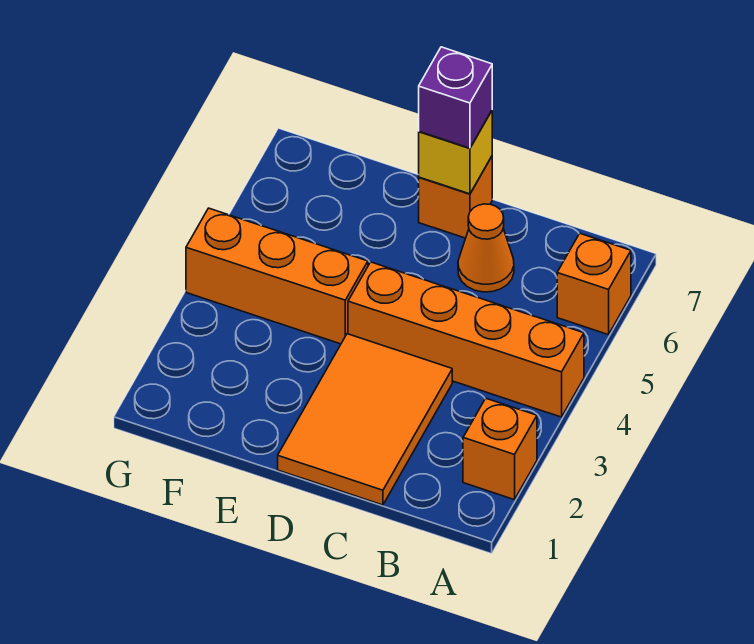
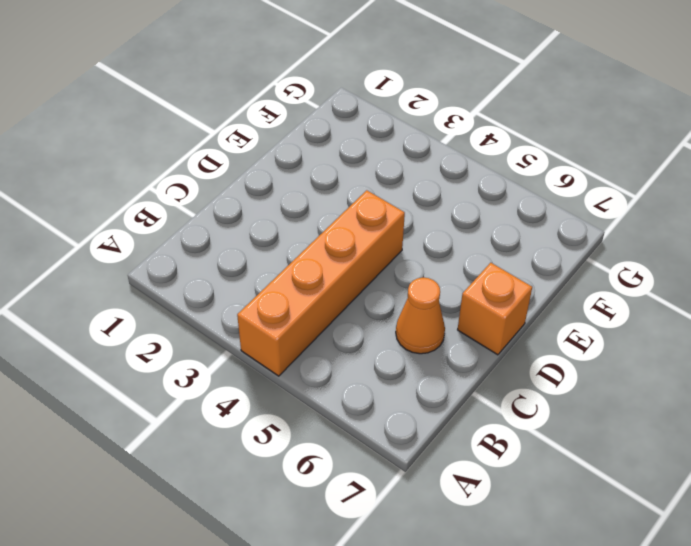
none -> orange brick A2 level 1
none -> orange brick A6 level 1

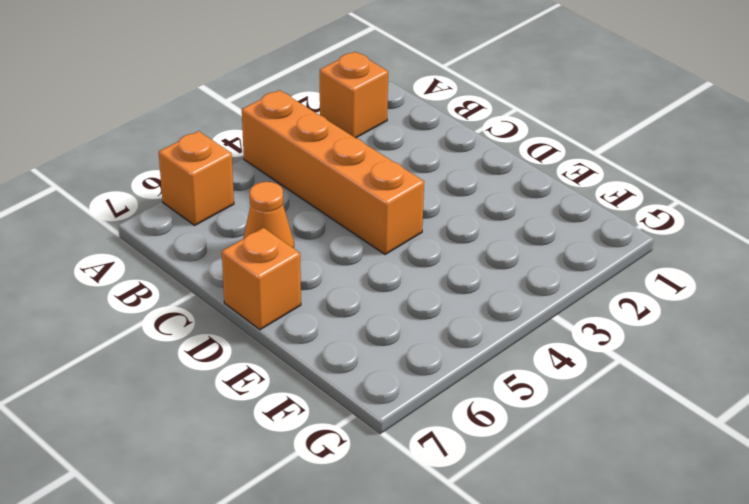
none -> orange tile C1:D3 level 1
none -> orange brick E4:G4 level 1

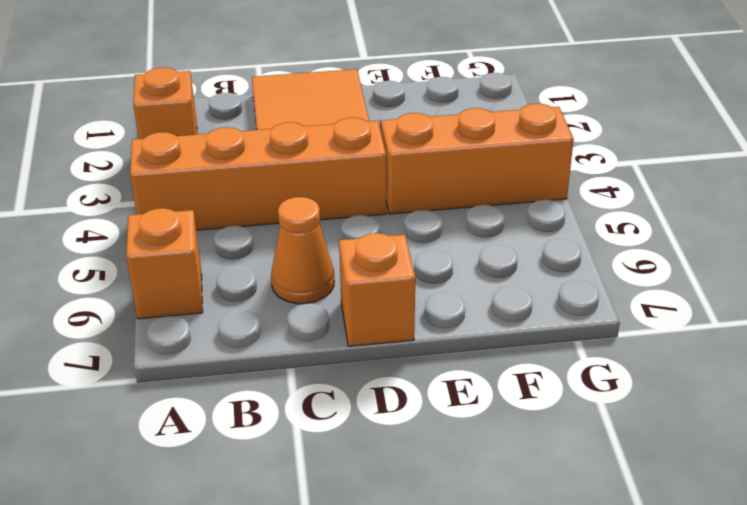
none -> yellow brick D7 level 2
none -> purple brick D7 level 3

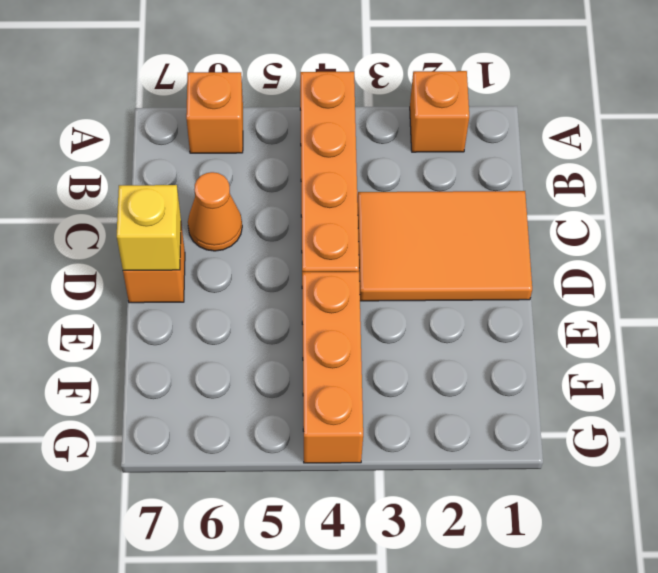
none -> purple brick D7 level 3

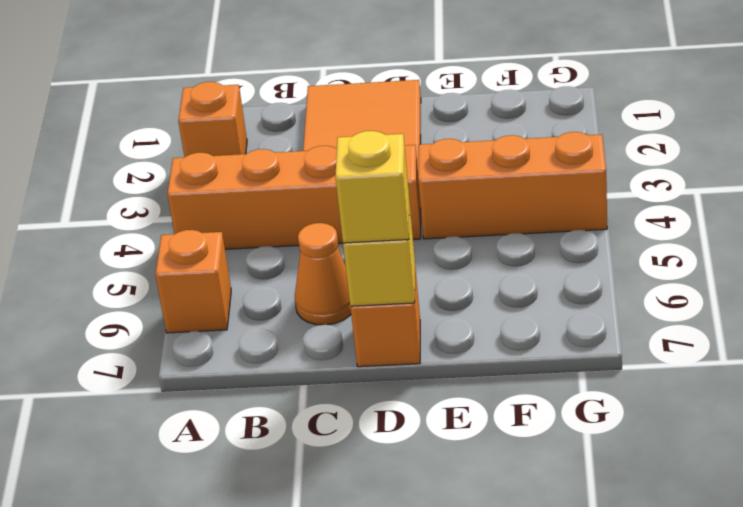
yellow brick D7 level 3 -> purple brick D7 level 3

